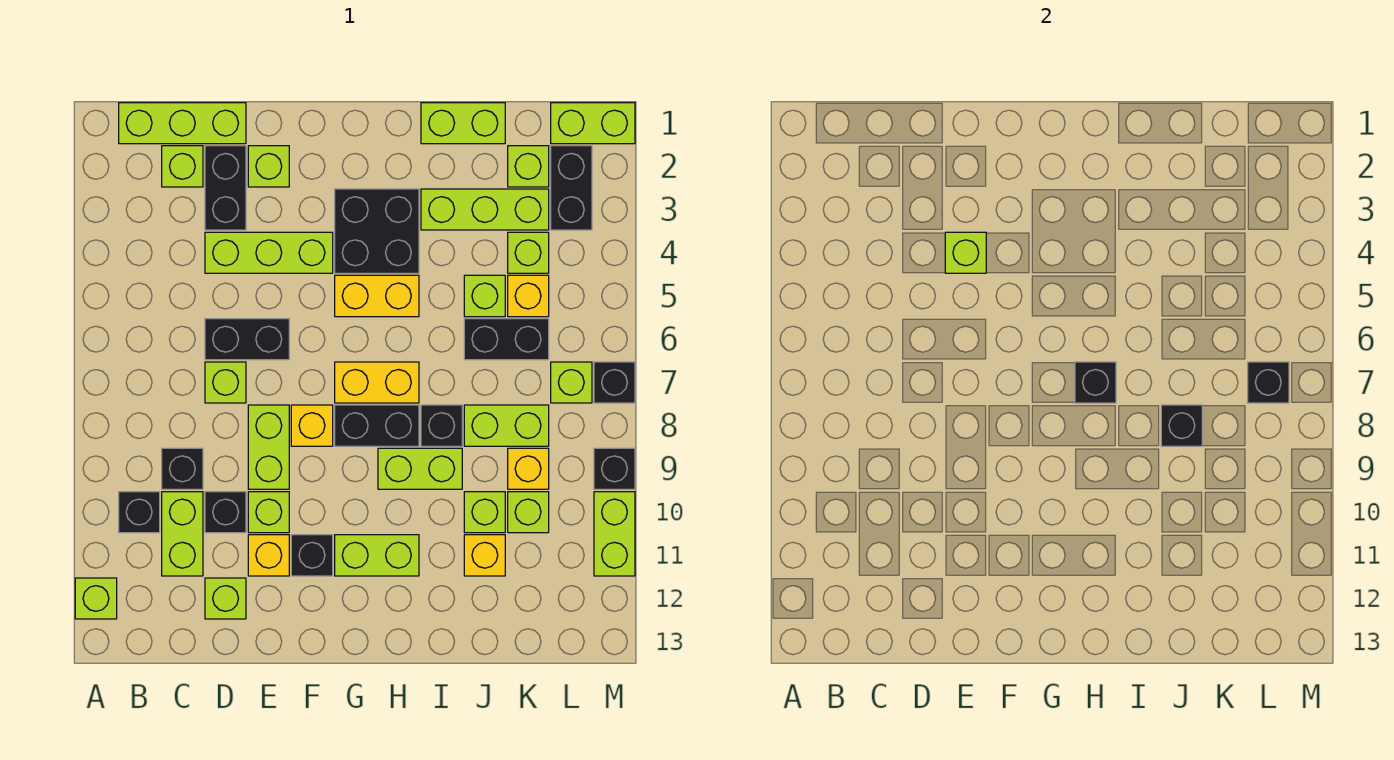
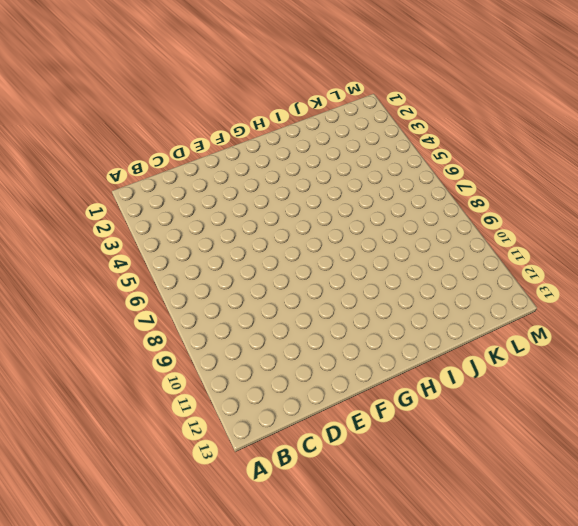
none -> lime brick A12 level 1
none -> lime brick B1:D1 level 1
none -> black brick B10 level 1
none -> lime brick C2 level 1

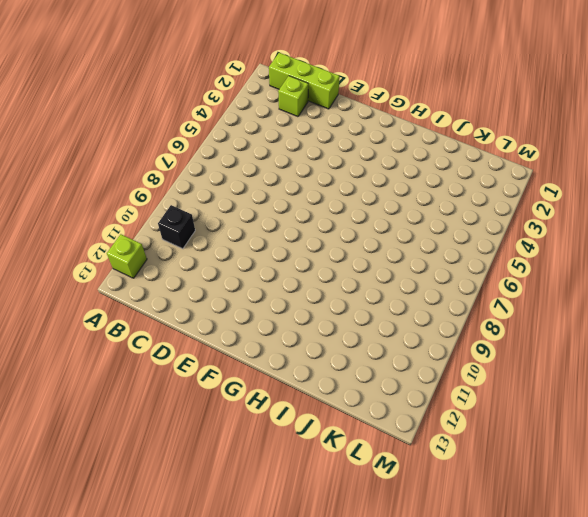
none -> black brick C9 level 1
none -> lime brick C10:C11 level 1
none -> black brick D2:D3 level 1
none -> lime brick D4:F4 level 1

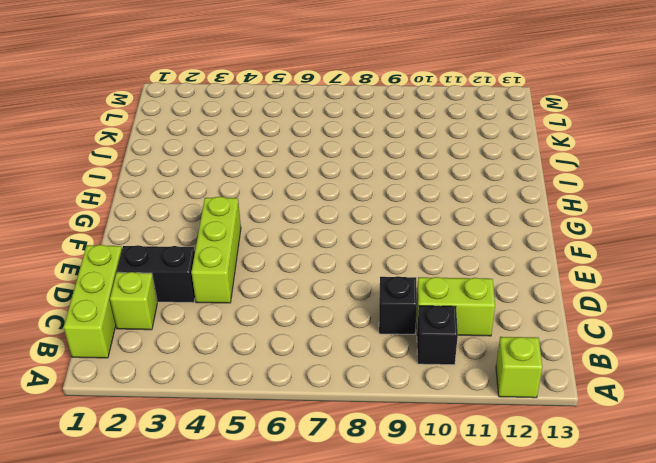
none -> black brick D6:E6 level 1
none -> lime brick D7 level 1
none -> black brick D10 level 1
none -> lime brick D12 level 1

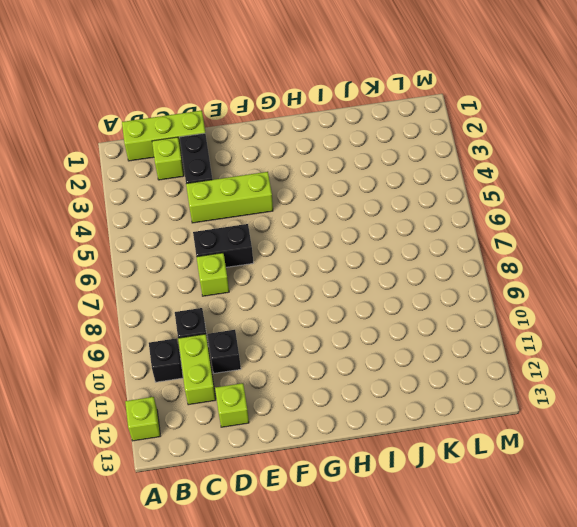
none -> lime brick E2 level 1
none -> lime brick E8:E9 level 1
none -> lime brick E10 level 1
none -> yellow brick E11 level 1

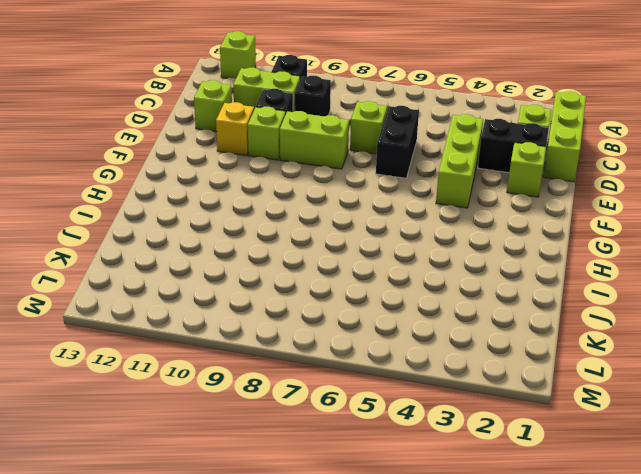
none -> yellow brick F8 level 1
none -> black brick F11 level 1
none -> black brick G3:H4 level 1
none -> yellow brick G5:H5 level 1

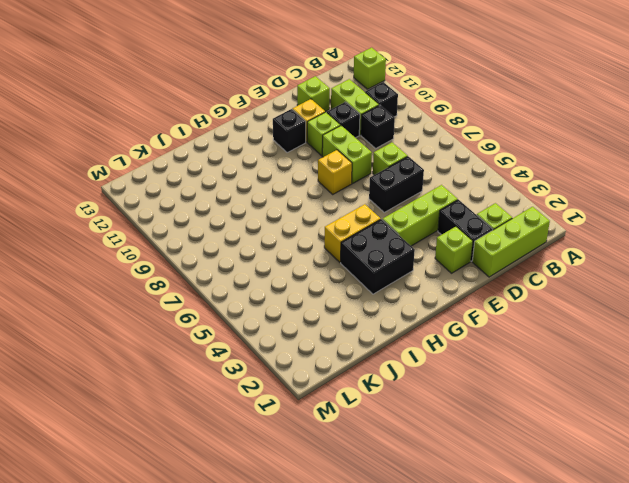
none -> yellow brick G7:H7 level 1
none -> black brick G8:H8 level 1
none -> lime brick G11:H11 level 1
none -> lime brick H9:I9 level 1

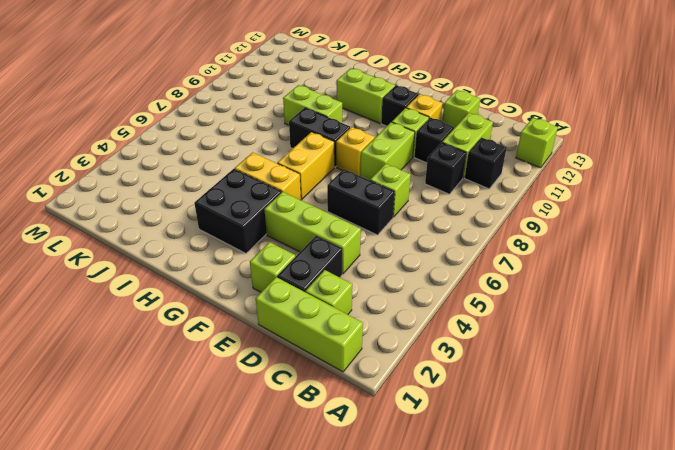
yellow brick G6:G7 level 1 -> yellow brick G7:H7 level 1
none -> lime brick I1:J1 level 1
none -> lime brick I3:K3 level 1
none -> black brick I8 level 1
none -> lime brick J5 level 1

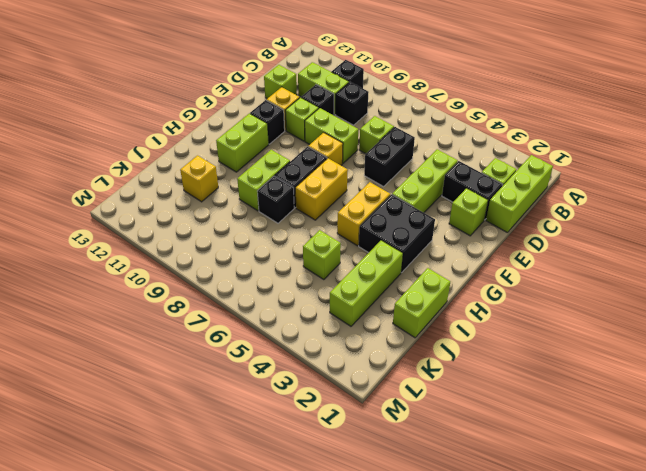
none -> lime brick A12 level 1
none -> black brick J6:K6 level 1
none -> lime brick J8:K8 level 1
none -> lime brick J10 level 1

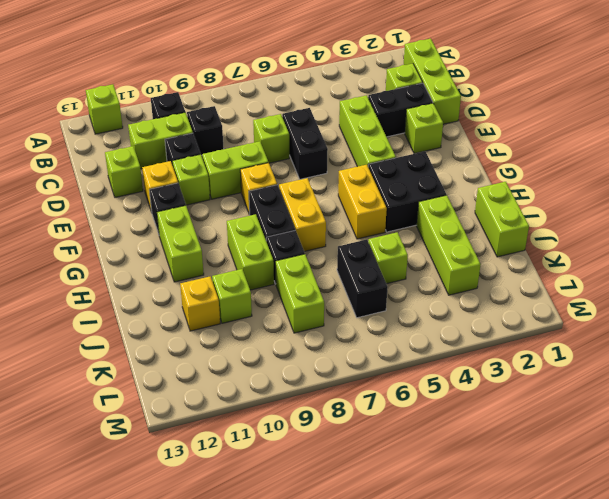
none -> lime brick K2 level 1
none -> lime brick K4 level 1
none -> yellow brick K5 level 1
none -> yellow brick K9 level 1

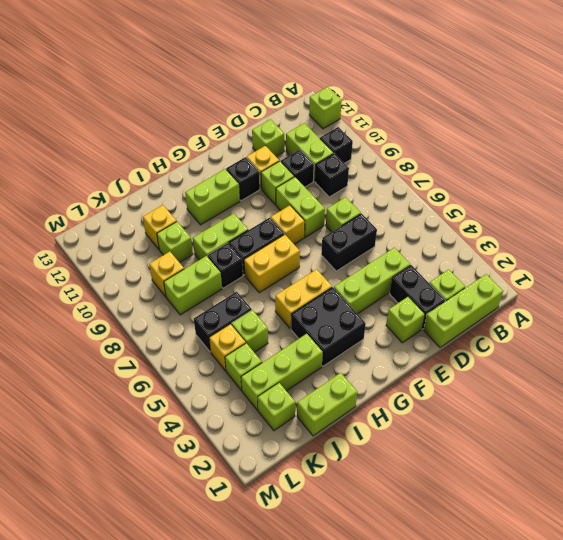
none -> lime brick K10 level 1
none -> lime brick L1:M1 level 1
none -> black brick L2:L3 level 1
none -> lime brick L7 level 1

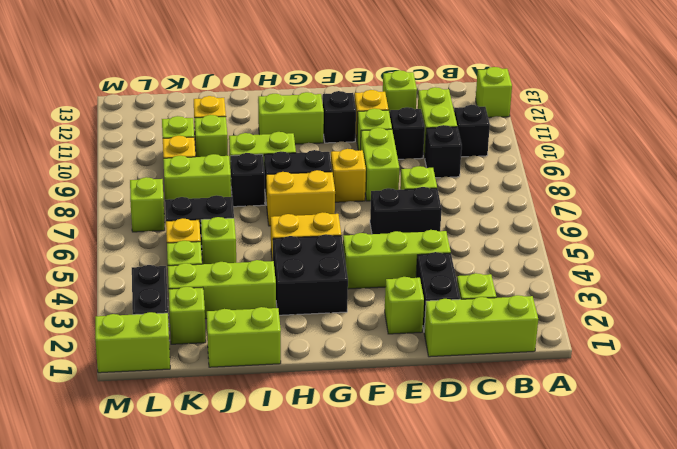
none -> black brick M7 level 1
none -> black brick M9 level 1
none -> lime brick M10:M11 level 1
none -> lime brick E4 level 2

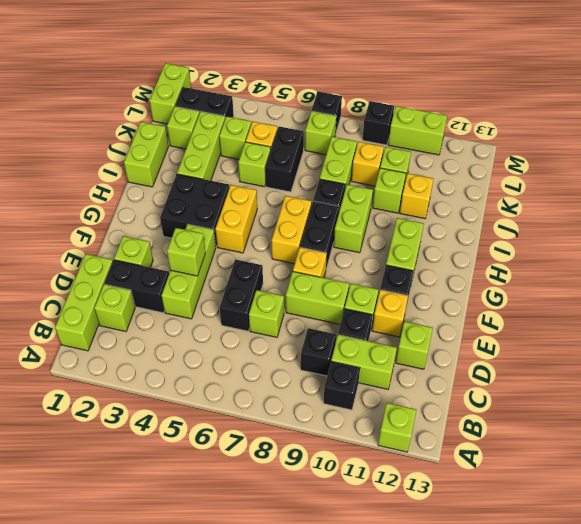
none -> black brick H7 level 2
none -> black brick J8 level 2
none -> black brick L7 level 2

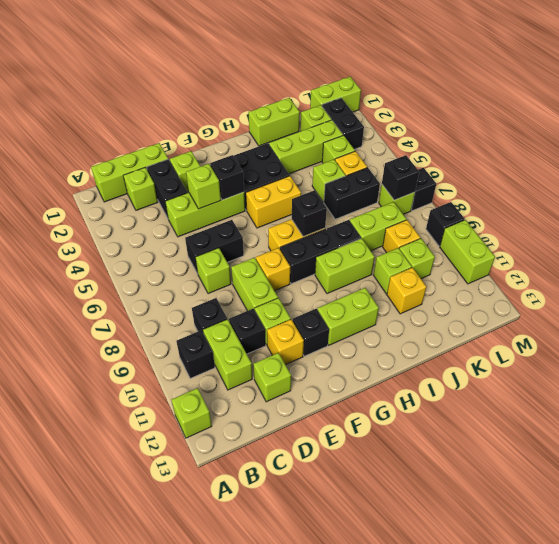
black brick F4 level 2 -> black brick J8 level 2

